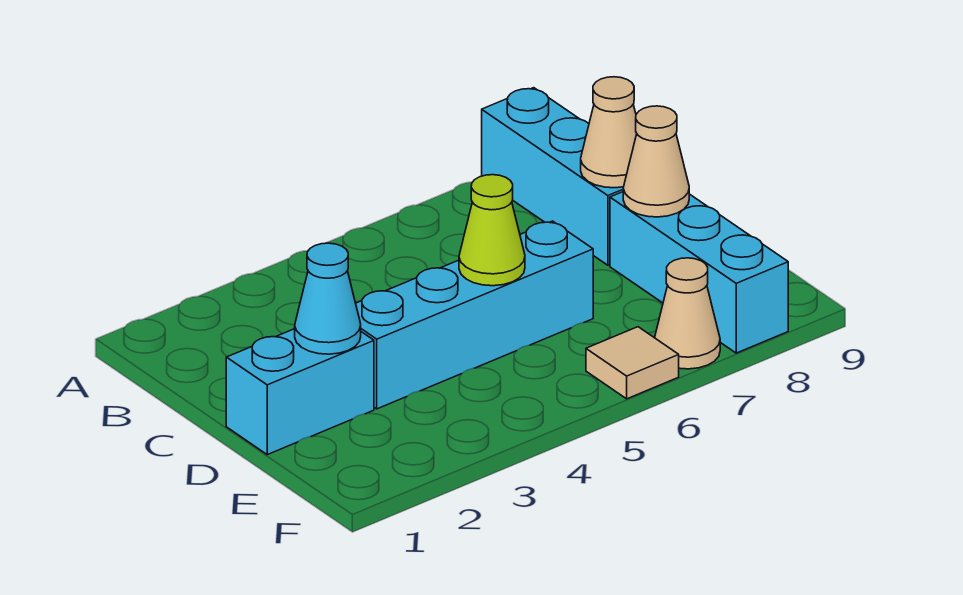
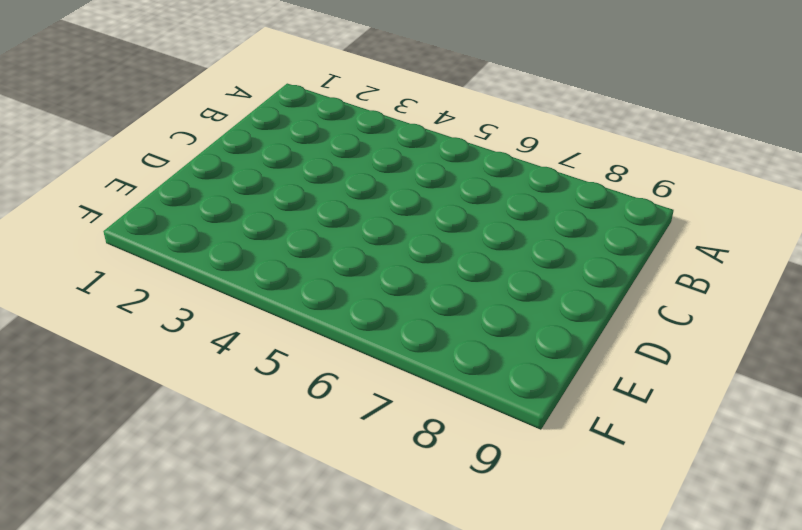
none -> cyan brick A8:C8 level 1
none -> cyan brick D1:D2 level 1

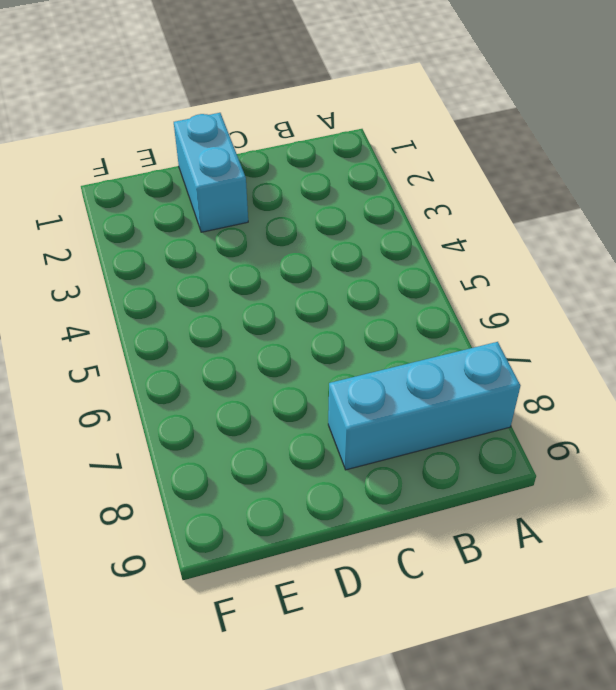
none -> cyan brick D3:D6 level 1
none -> cyan brick D8:F8 level 1

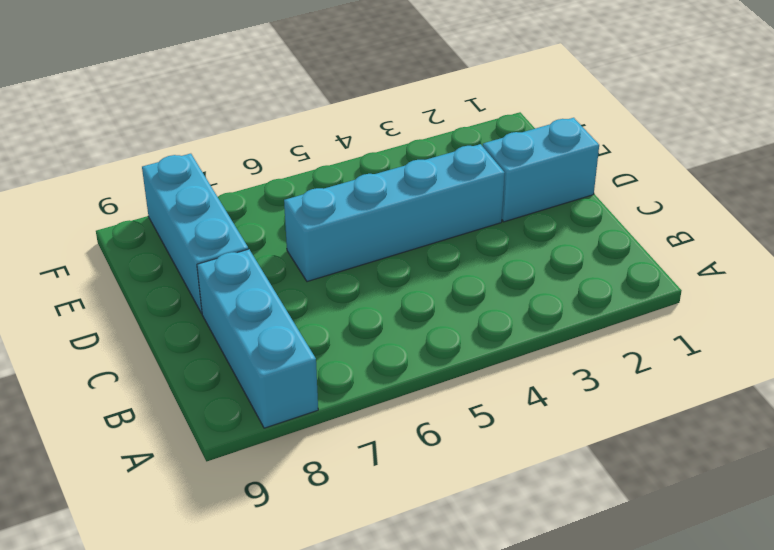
none -> tan tile F6 level 1
none -> tan cone F7 level 1

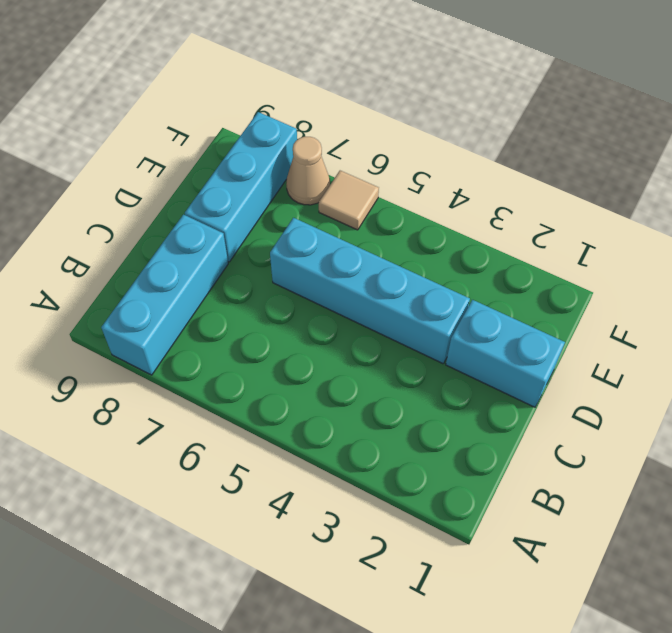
none -> tan cone C8 level 2
none -> cyan cone D2 level 2

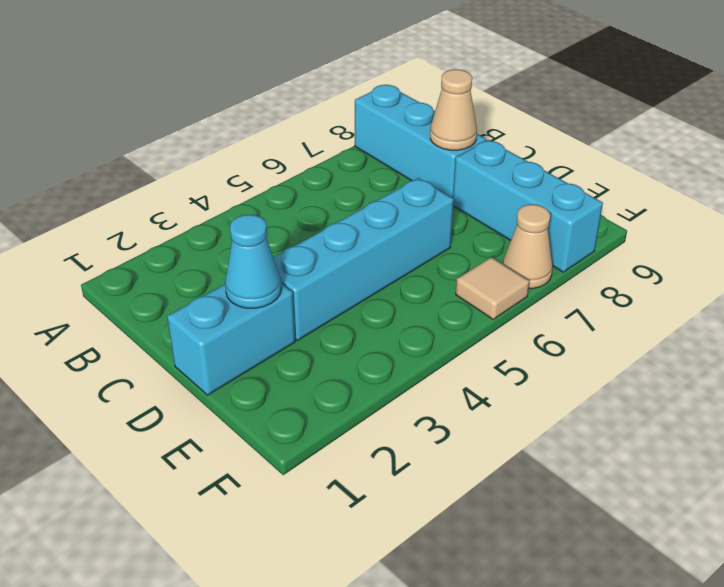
none -> lime cone D5 level 2
none -> tan cone D8 level 2

